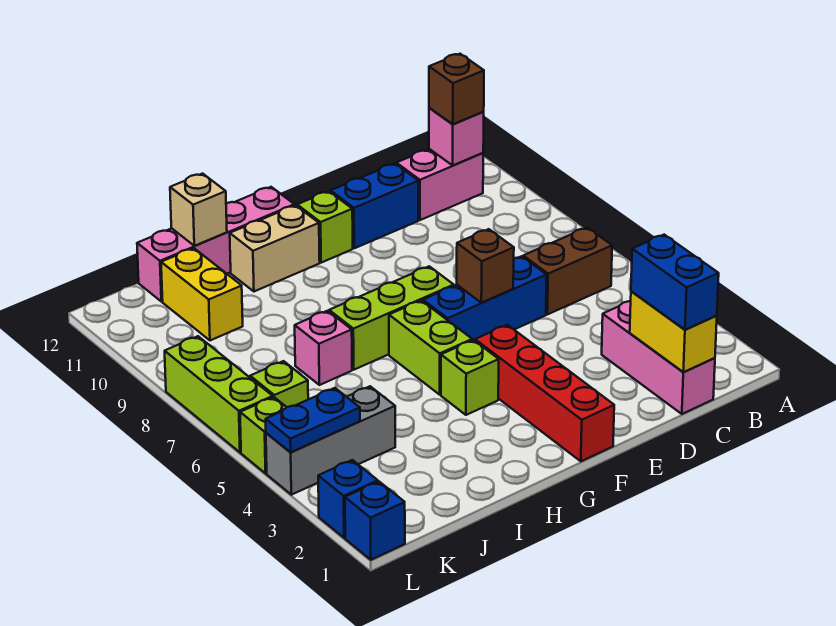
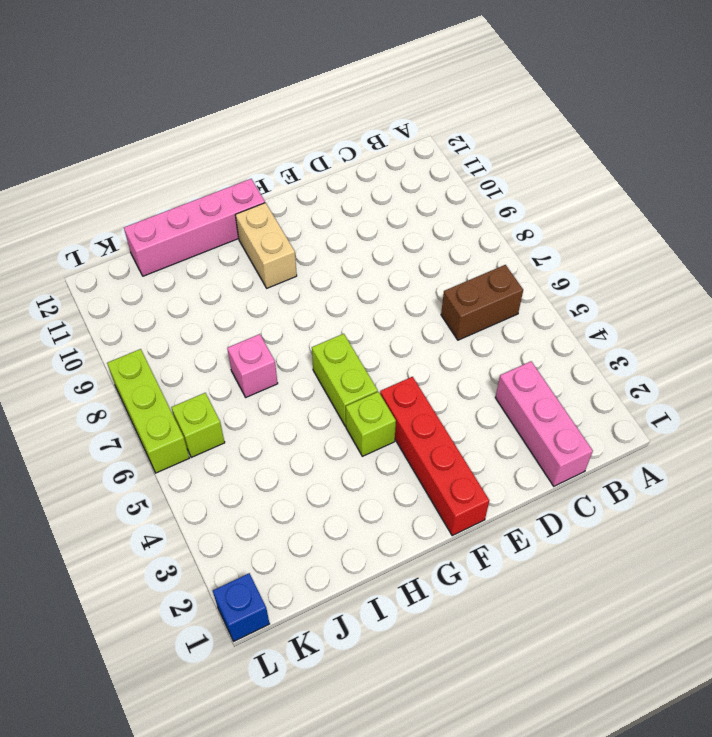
tan brick G10:G11 level 1 -> tan brick G11:H11 level 1
none -> pink brick B11:C11 level 1
none -> blue brick D6:F6 level 1
none -> blue brick D11:E11 level 1

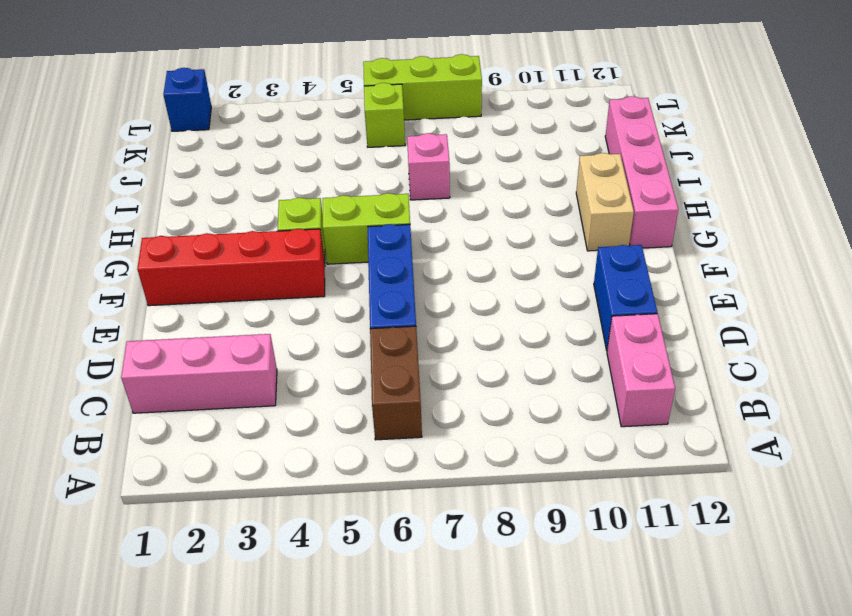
none -> lime brick F7:H7 level 1
none -> lime brick F11 level 1
none -> grey brick J4:L4 level 1

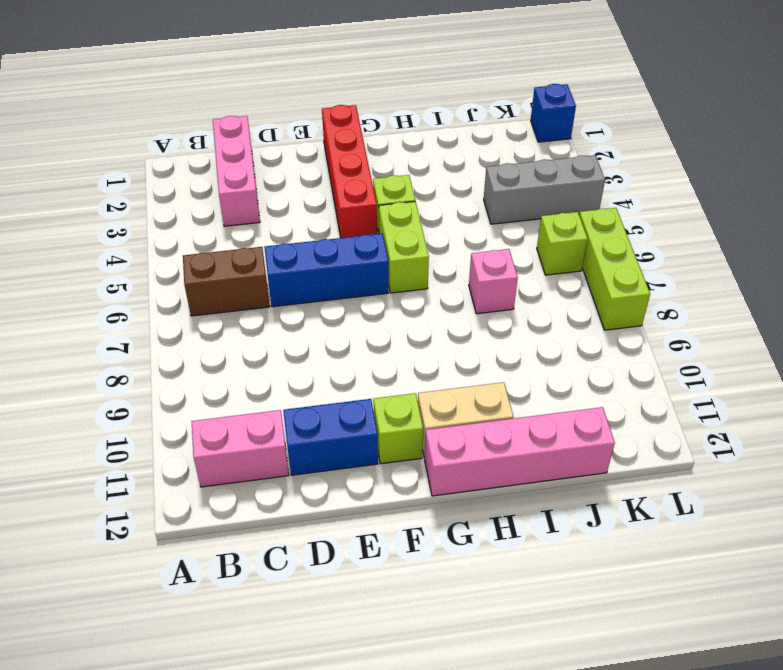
none -> lime brick F7:H7 level 1
none -> yellow brick J10:J11 level 1
none -> blue brick L2 level 1

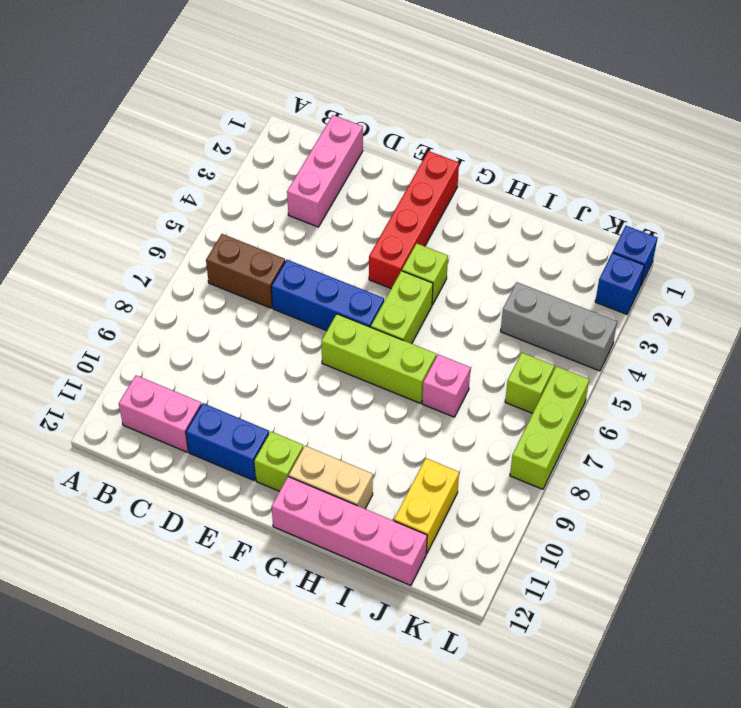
none -> lime brick L5 level 1
none -> pink brick B11 level 2
none -> yellow brick C1:C2 level 2

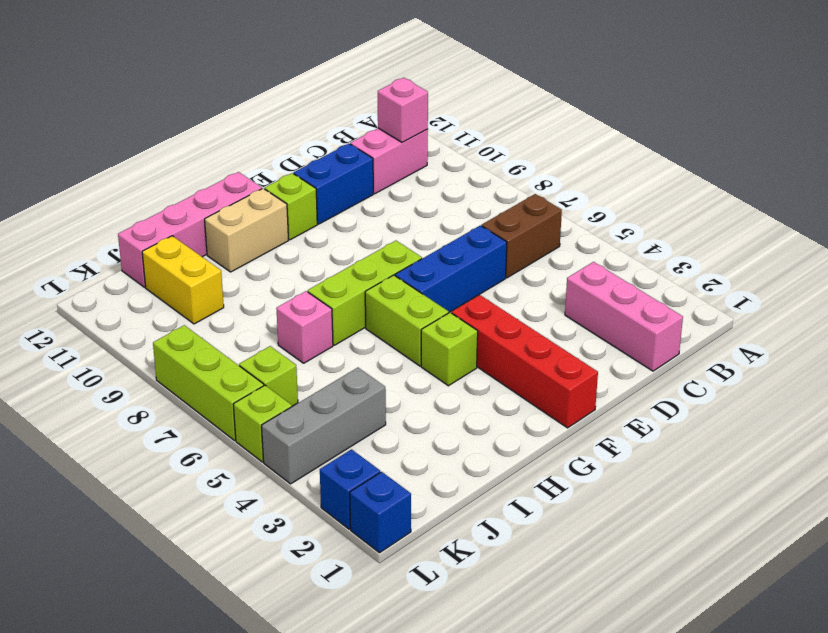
none -> yellow brick C1:C2 level 2
none -> brown brick E6 level 2
none -> tan brick I12 level 2

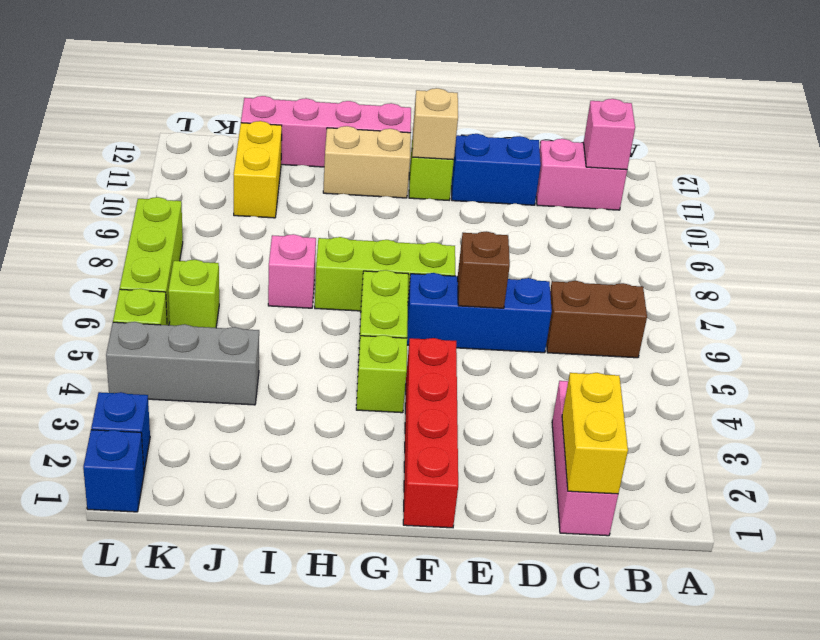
tan brick F11 level 2 -> tan brick I12 level 2
none -> blue plate K4:L4 level 2
none -> brown brick B11 level 3
none -> blue brick C1:C2 level 3

